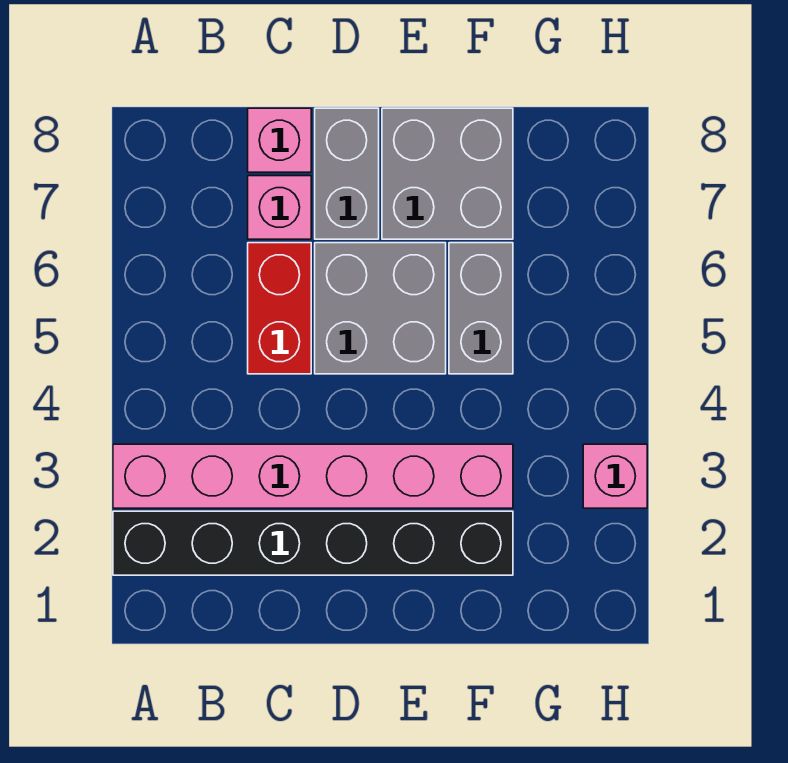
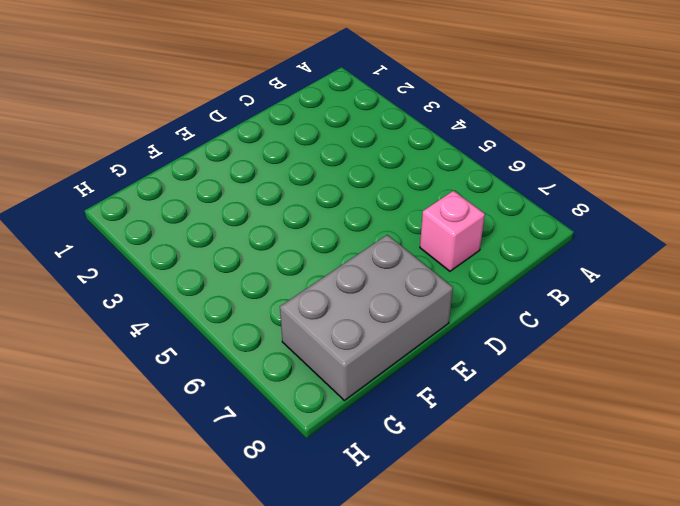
grey brick E7:G8 level 1 -> grey brick E7:F8 level 1
none -> black brick A2:F2 level 1
none -> pink brick A3:F3 level 1

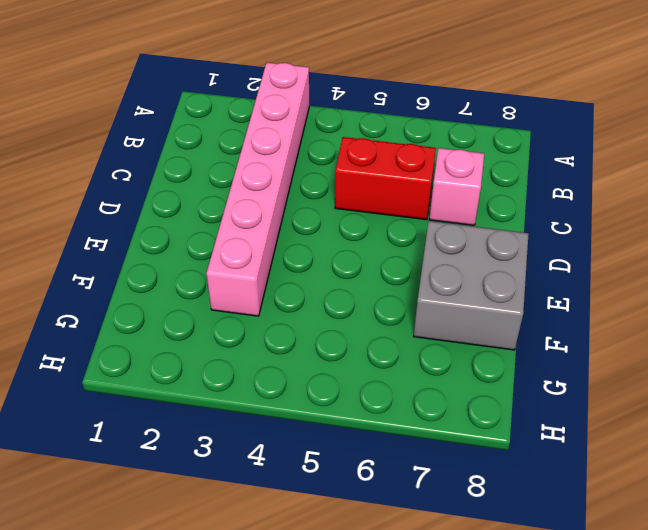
none -> black brick A2:F2 level 1
none -> pink brick C8 level 1

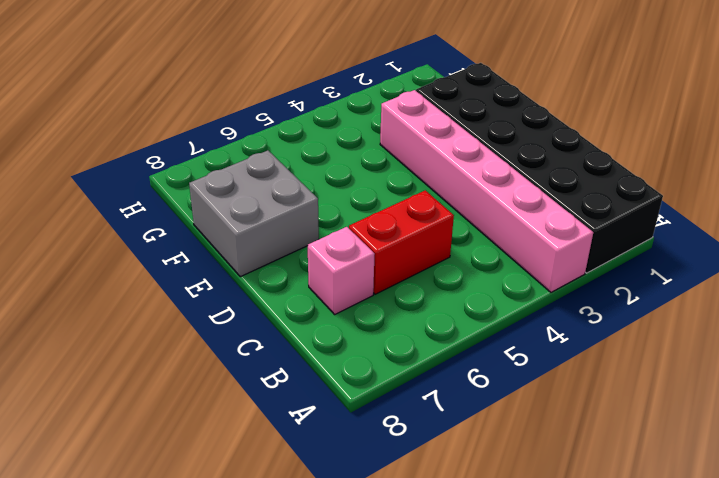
black brick A1:F2 level 1 -> black brick A2:F2 level 1
none -> pink brick C8 level 1
none -> grey brick D5:E6 level 1

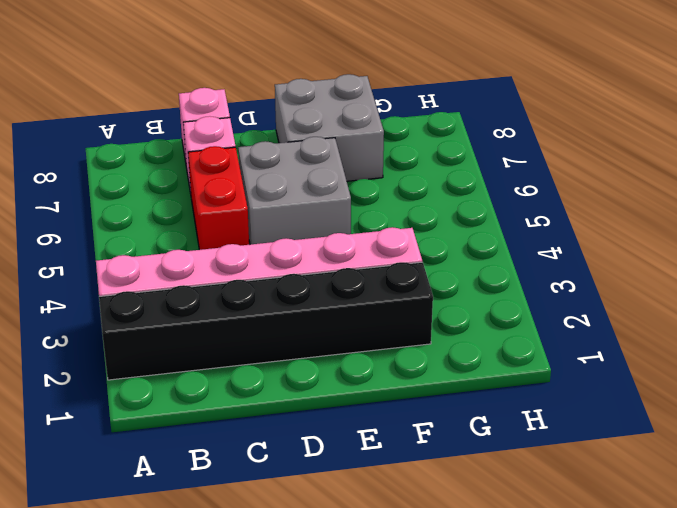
none -> grey brick D7:D8 level 1
none -> grey brick F5:F6 level 1

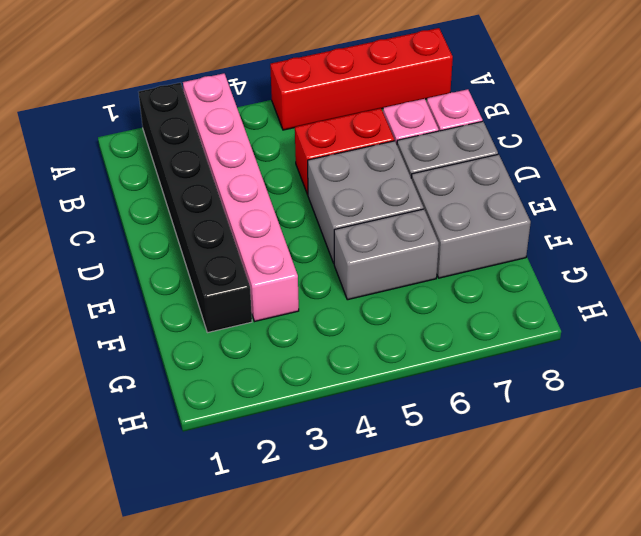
red brick A5:A8 level 1 -> none
none -> pink brick H3 level 1

